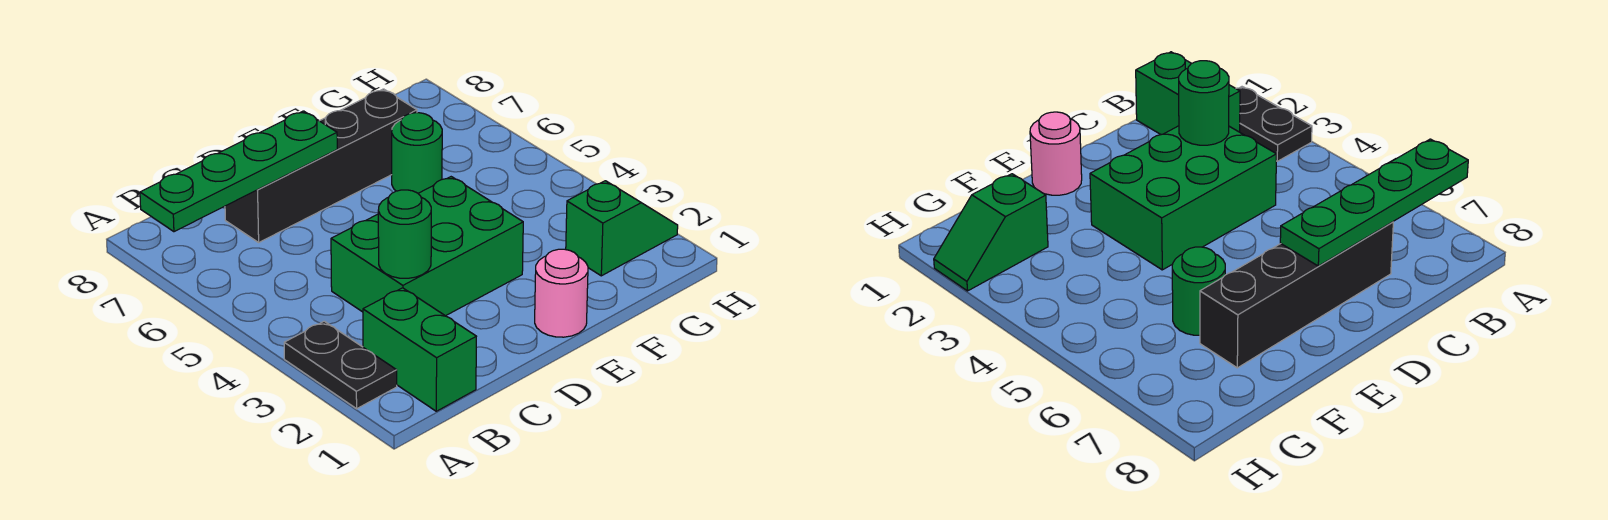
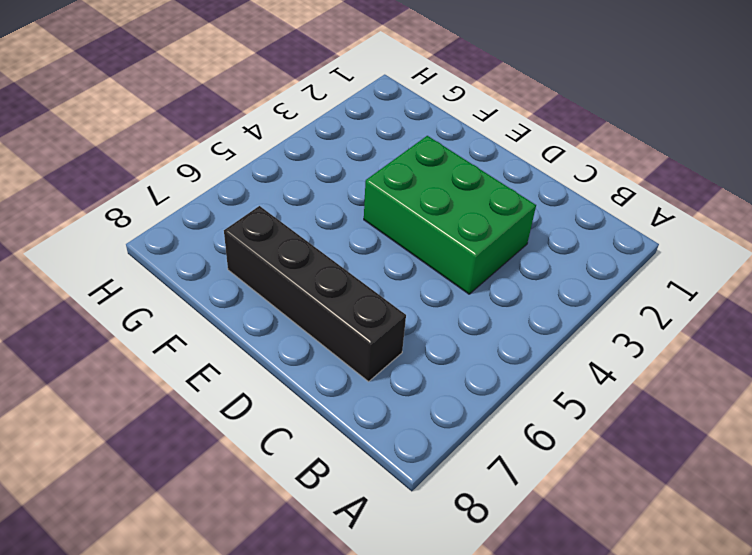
none -> black plate A2:A3 level 1
none -> green brick B1:B2 level 1

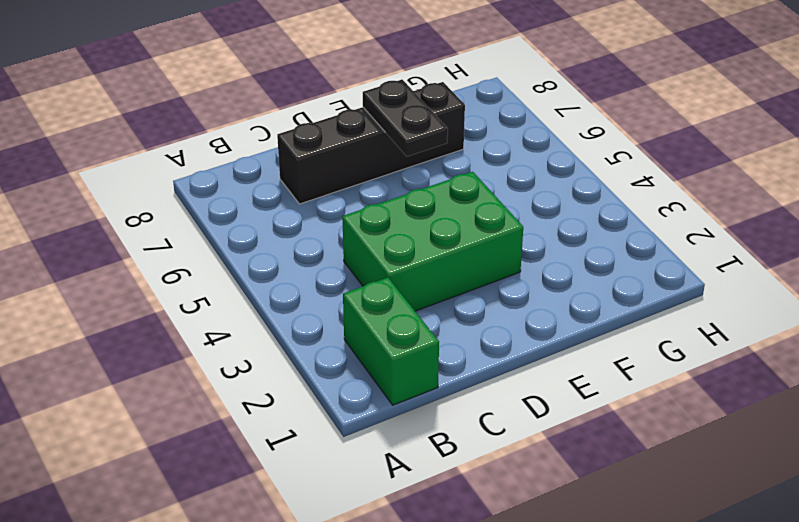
black plate E6:E7 level 2 -> black plate A2:A3 level 1
none -> pink round brick E1 level 1
none -> green round brick F6 level 1

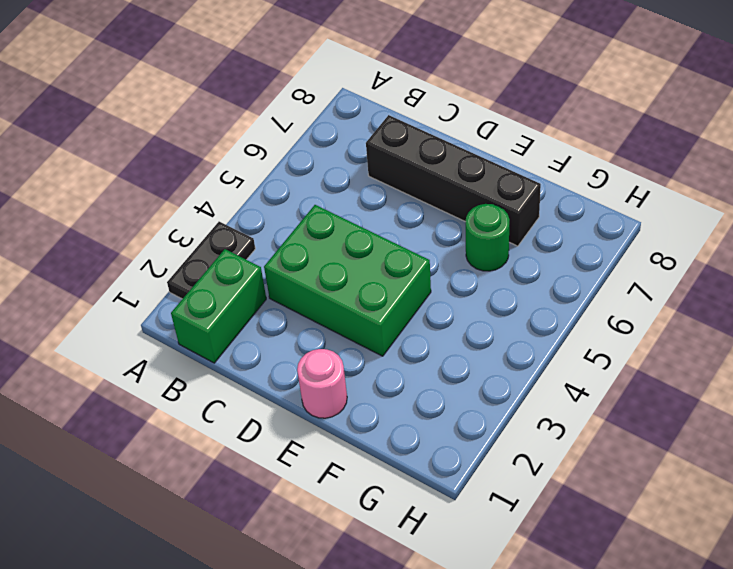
none -> green slope G2:H2 level 1 top G
none -> green plate A7:D7 level 2

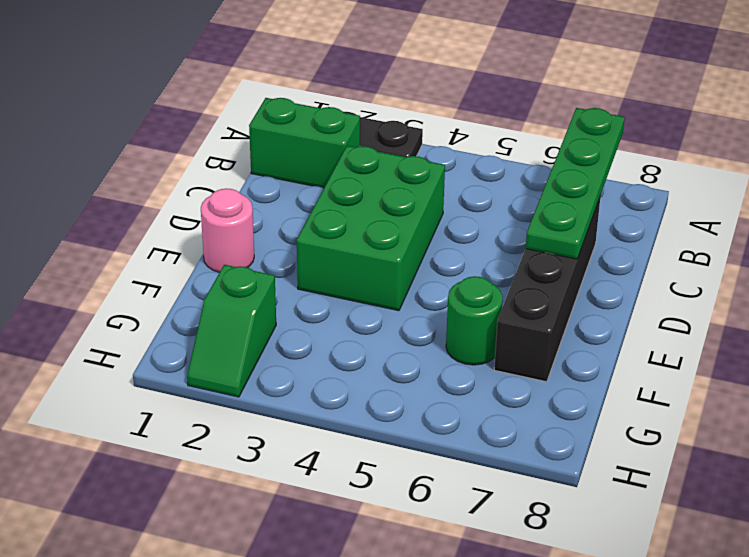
none -> green round brick C3 level 2

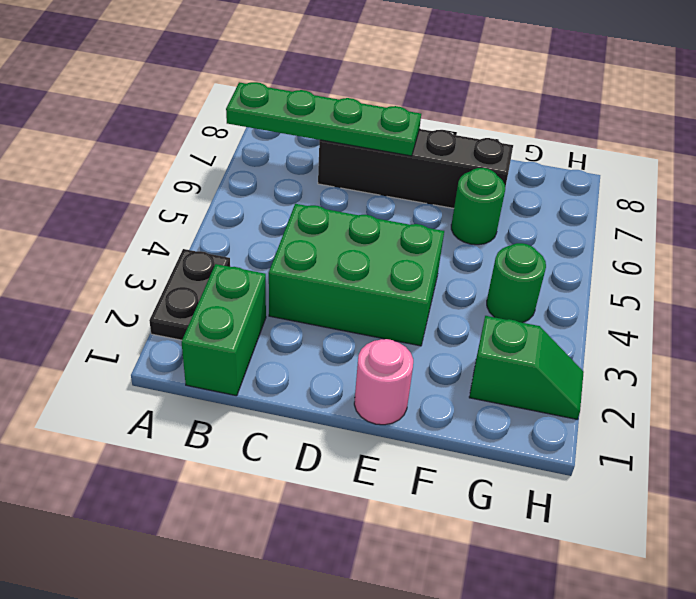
green round brick G4 level 1 -> green round brick C3 level 2

